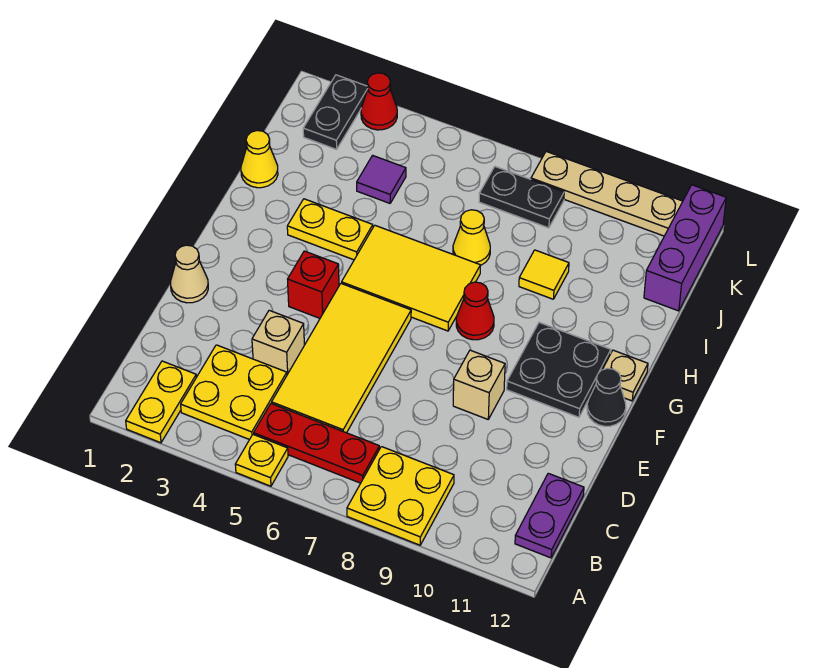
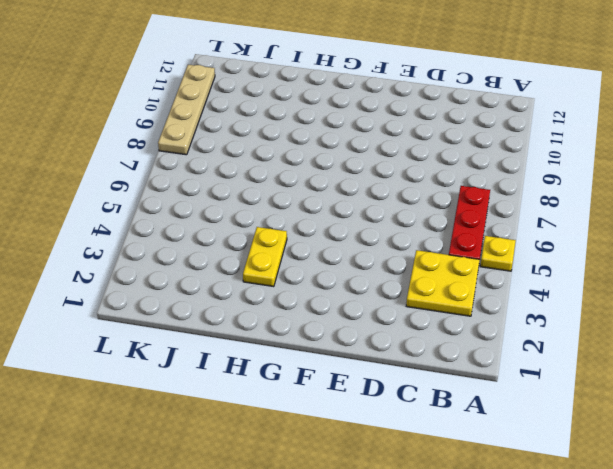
none -> yellow plate A2:B2 level 1
none -> yellow plate A8:B9 level 1
none -> purple plate B12:C12 level 1

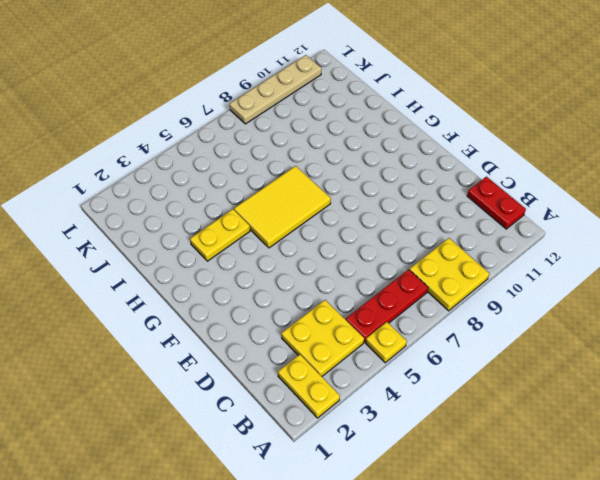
red plate B12:C12 level 1 -> purple plate B12:C12 level 1
none -> yellow tile C5:F6 level 1
none -> tan brick D4 level 1
none -> tan cone E1 level 1

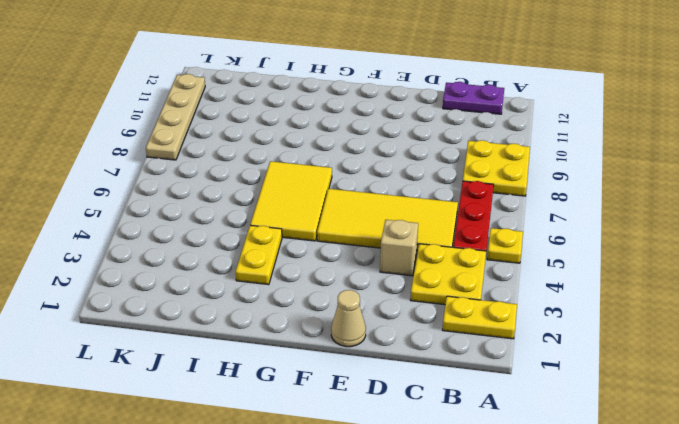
none -> tan brick E9 level 1
none -> red brick F4 level 1
none -> black plate F10:G11 level 1

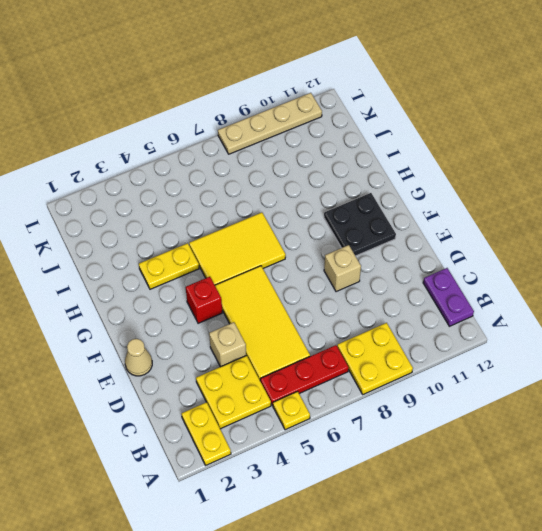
none -> black cone F12 level 1
none -> red cone G8 level 1
none -> tan plate G12 level 1

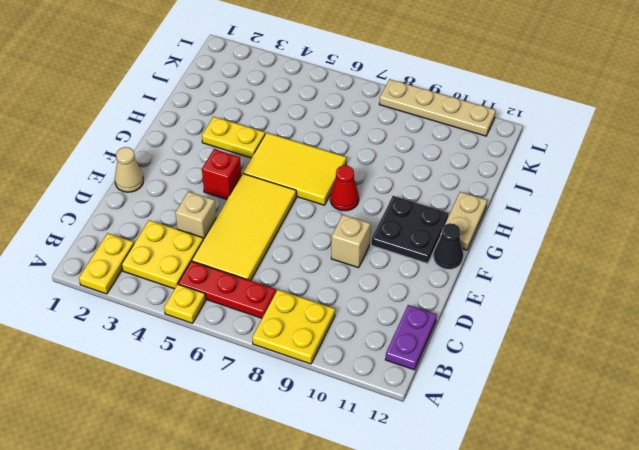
tan plate G12:H12 level 1 -> tan plate G12 level 1
none -> yellow cone I1 level 1
none -> yellow cone I7 level 1
none -> yellow tile I9 level 1

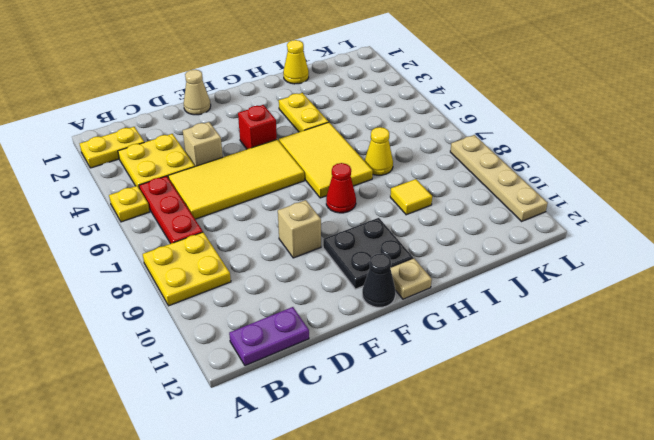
none -> purple tile J4 level 1
none -> purple brick J12:L12 level 1
none -> black plate K2:L2 level 1

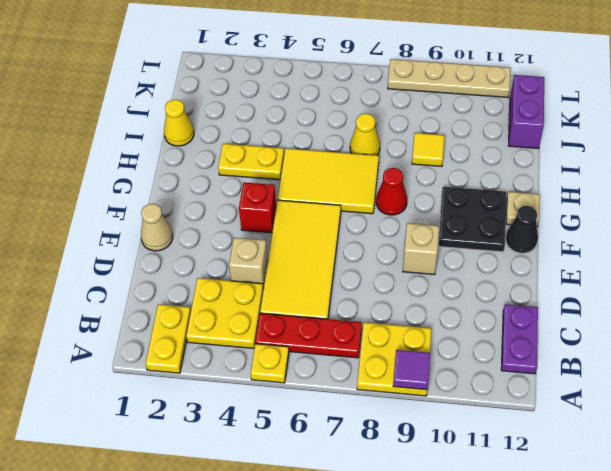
purple tile A9 level 2 -> purple tile J4 level 1
purple brick J12:K12 level 1 -> purple brick J12:L12 level 1
none -> black plate K2:L2 level 1
none -> black plate K7:K8 level 1
none -> red cone L3 level 1

